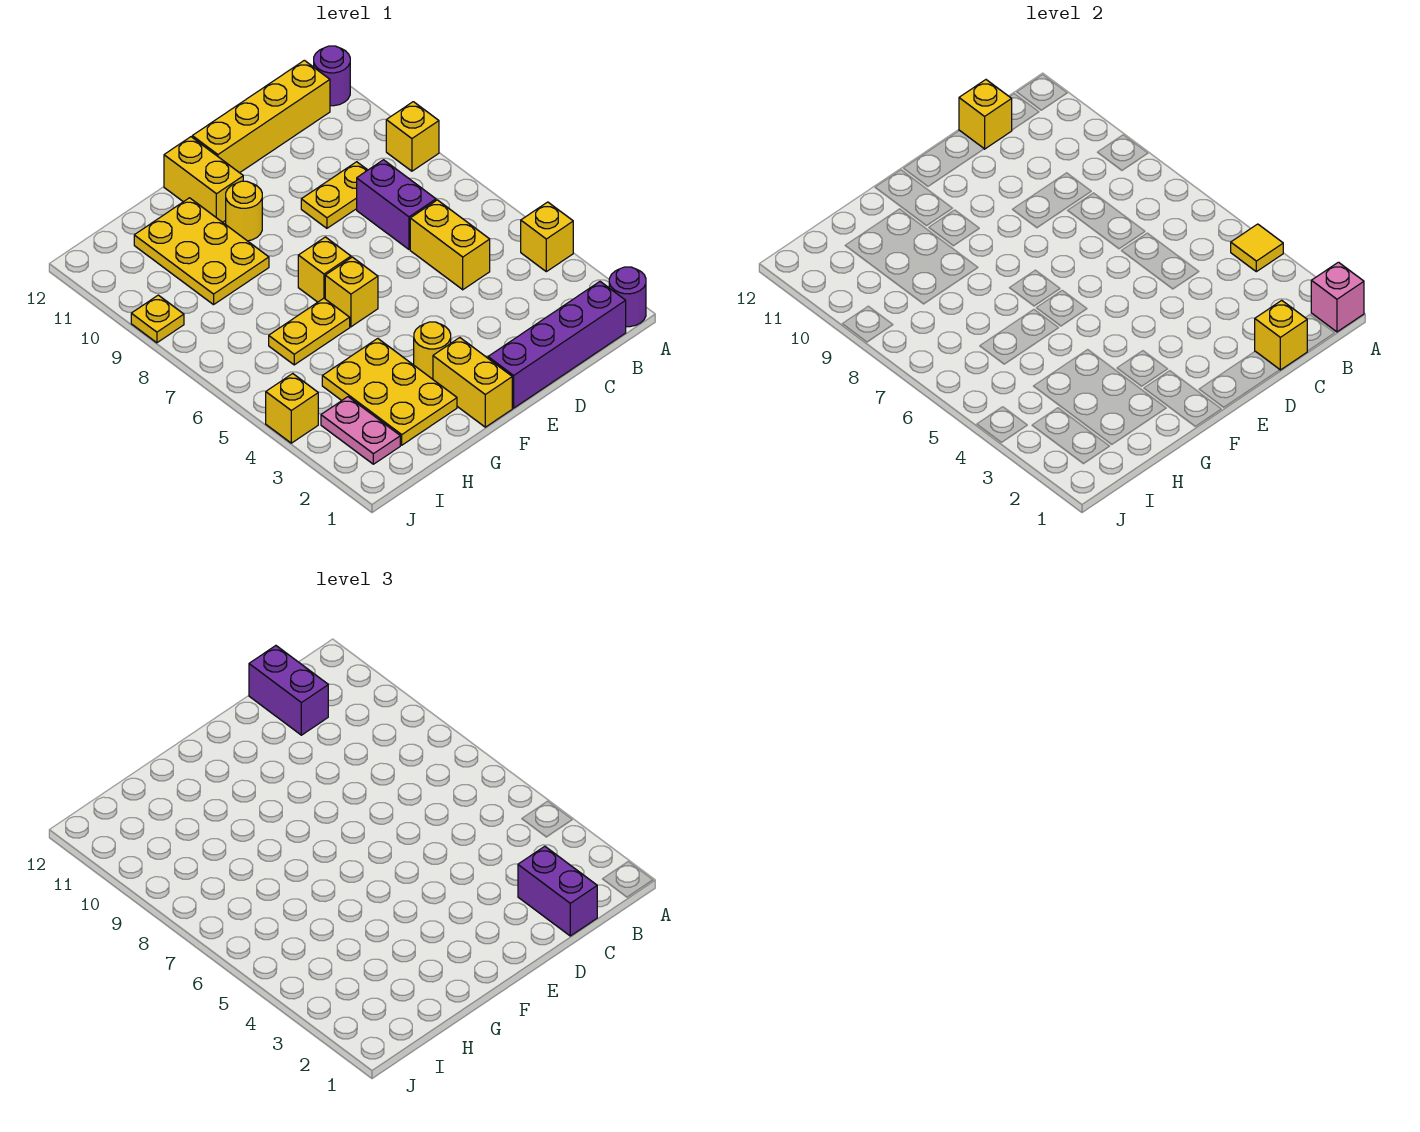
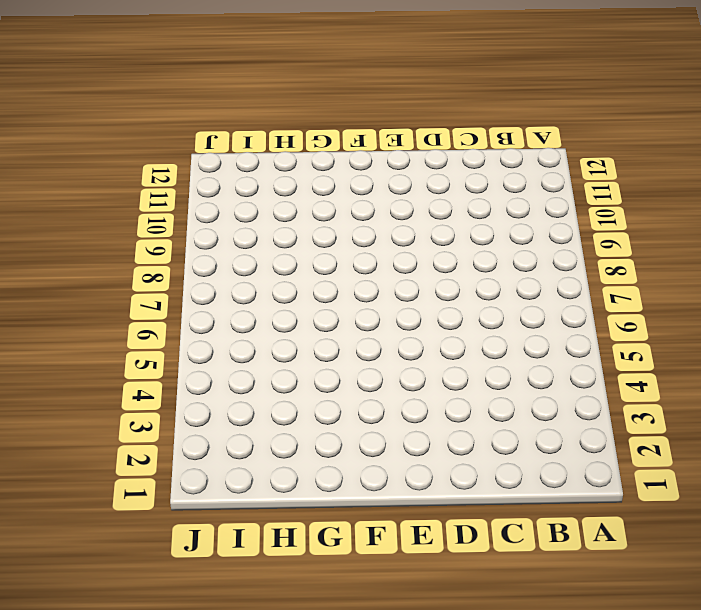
none -> purple round brick A1 level 1
none -> yellow brick A4 level 1
none -> yellow brick A9 level 1

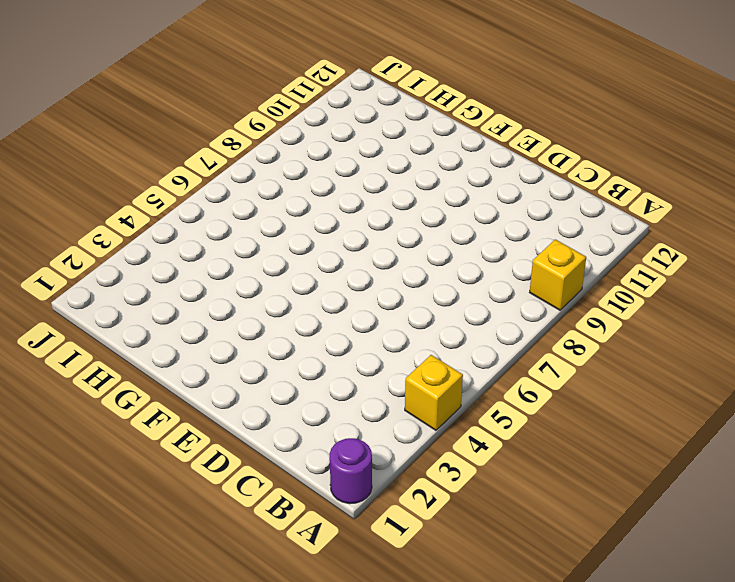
none -> purple round brick A12 level 1
none -> purple brick B1:E1 level 1
none -> yellow brick B12:E12 level 1

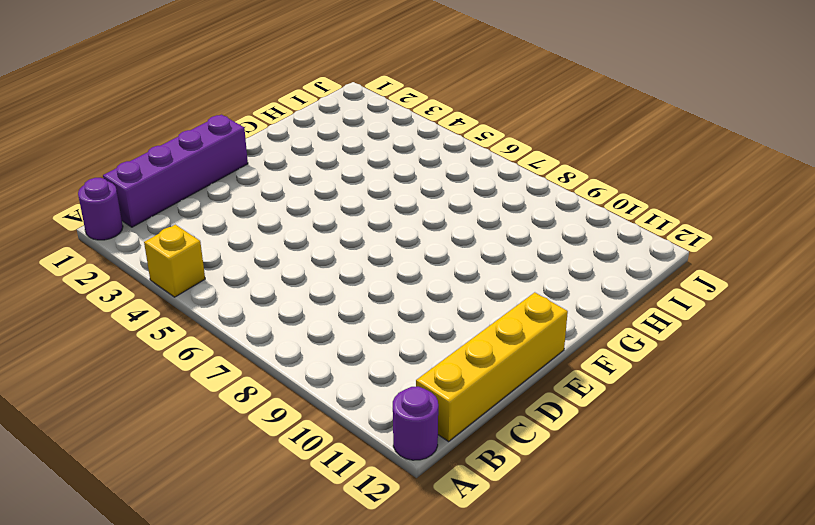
none -> yellow brick A9 level 1
none -> yellow brick C5:C6 level 1
none -> purple brick C7:C8 level 1

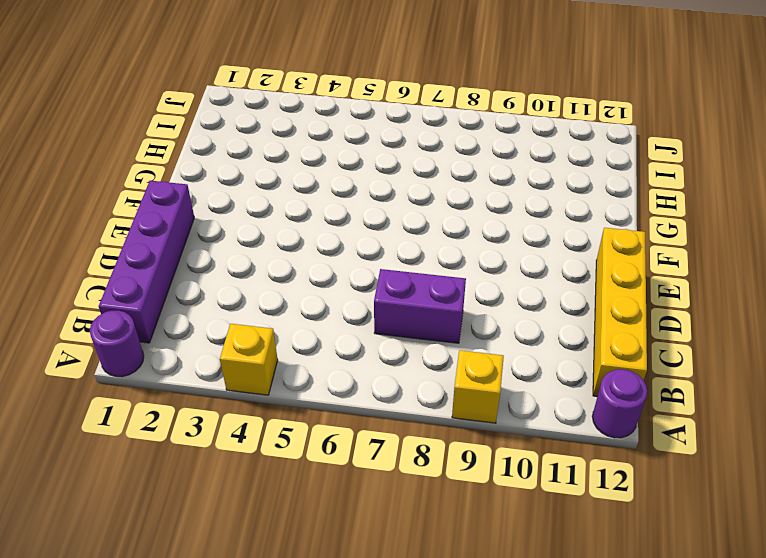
none -> yellow brick C5:C6 level 1
none -> yellow plate C9:D9 level 1
none -> yellow brick F1:F2 level 1

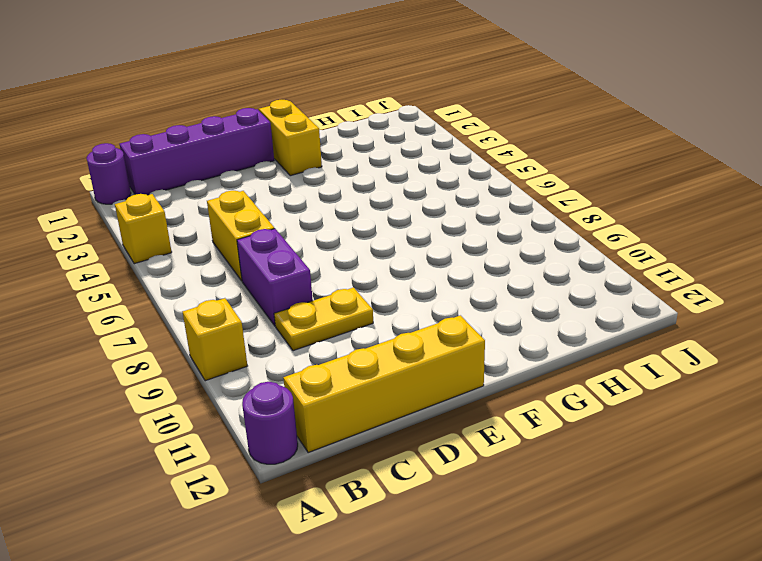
none -> yellow round brick F3 level 1
none -> yellow brick F6 level 1
none -> yellow brick F7 level 1

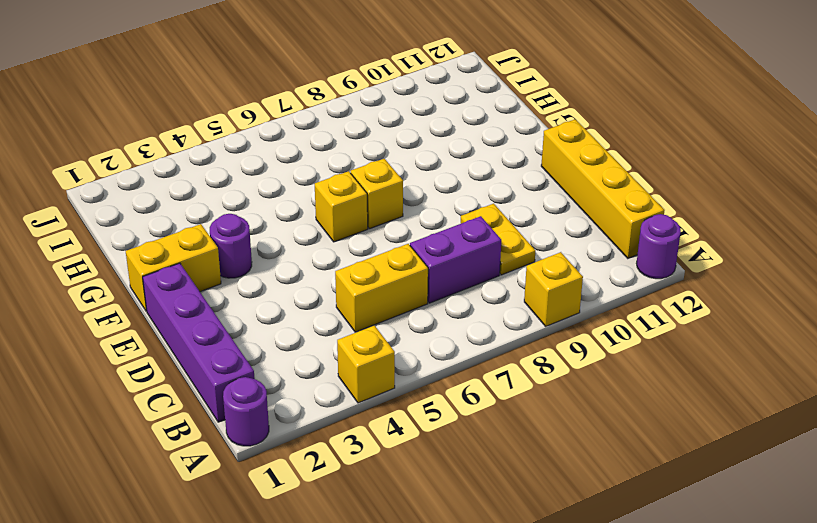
purple round brick F3 level 1 -> yellow round brick F3 level 1
none -> yellow round brick F10 level 1
none -> yellow brick F11:F12 level 1
none -> yellow plate G2:H4 level 1

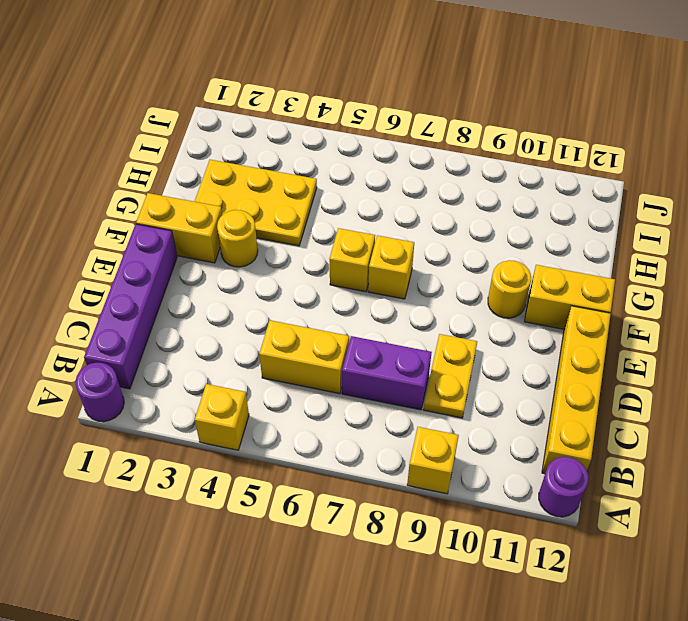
none -> yellow plate G6:H6 level 1
none -> yellow plate G9:H11 level 1
none -> pink plate I2:I3 level 1

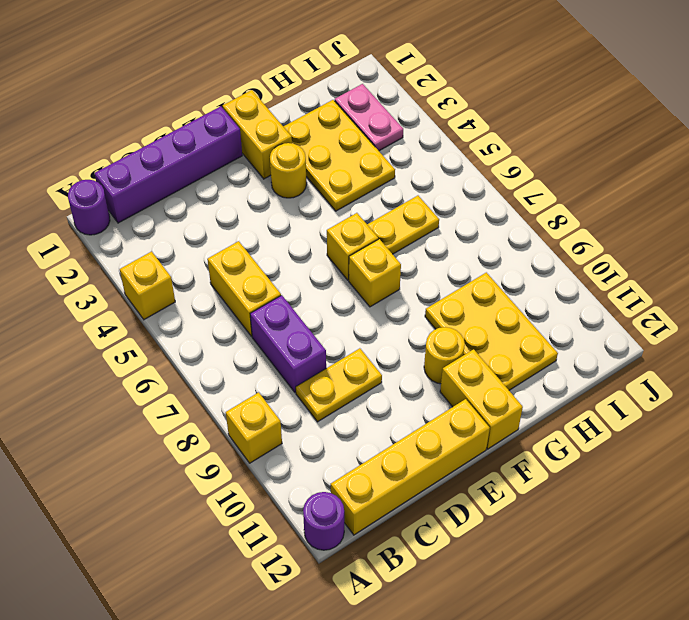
none -> yellow brick J4 level 1
none -> yellow plate J9 level 1
none -> pink brick A1 level 2

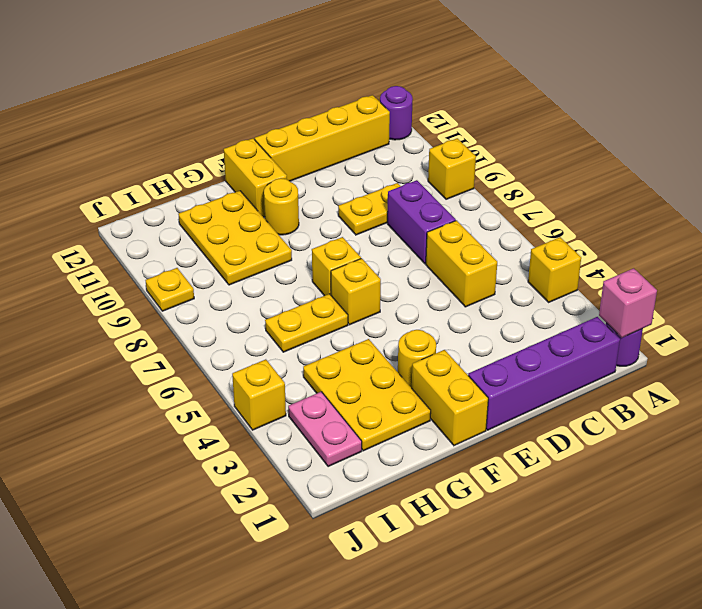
none -> yellow tile A4 level 2
none -> yellow brick C1 level 2
none -> yellow brick C12 level 2

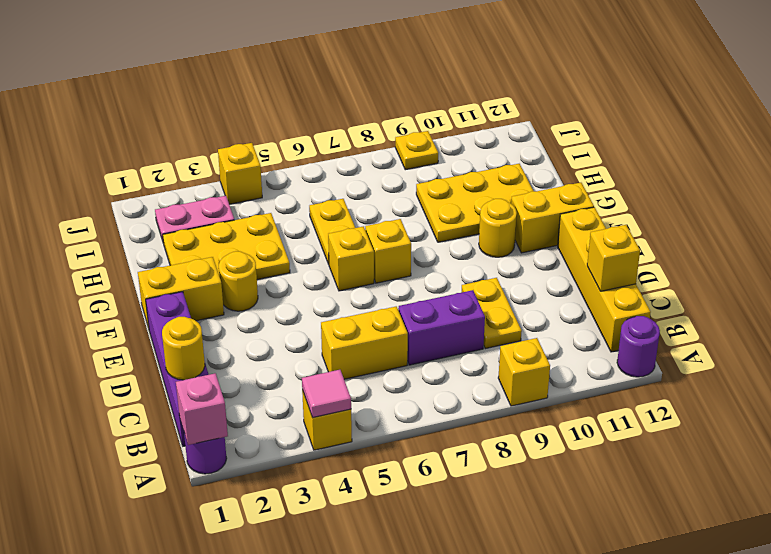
pink tile A4 level 2 -> yellow tile A4 level 2
yellow round brick C1 level 2 -> yellow brick C1 level 2
none -> purple brick C1:C2 level 3
none -> purple brick C11:C12 level 3

